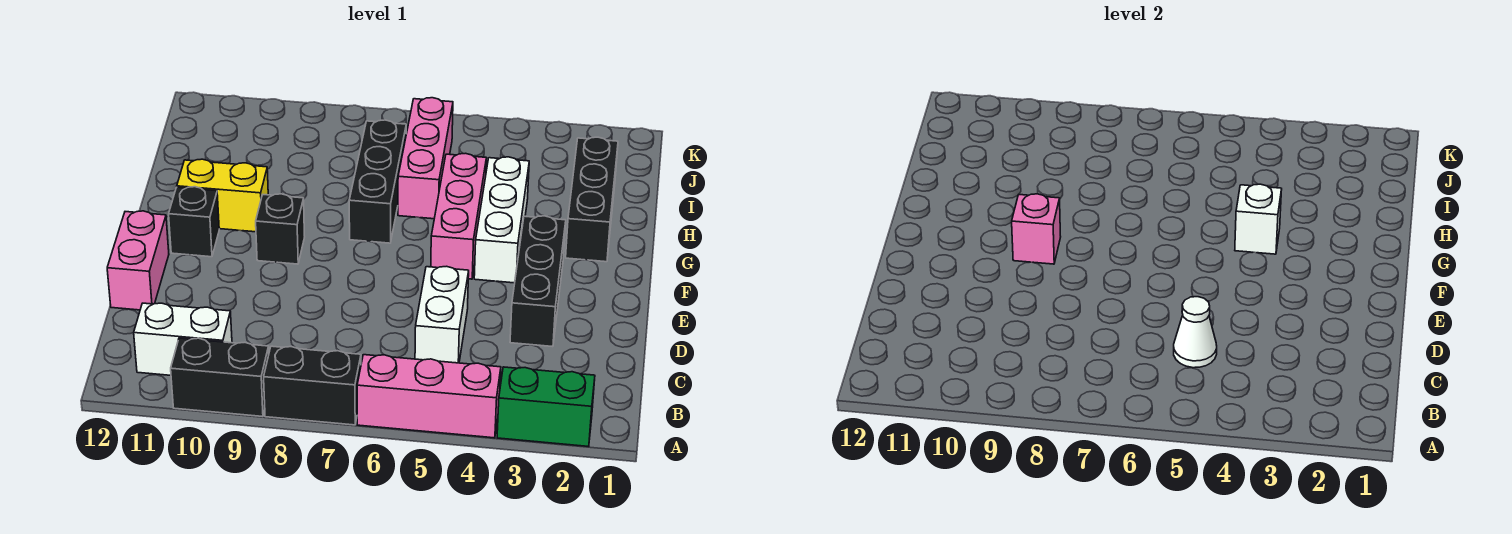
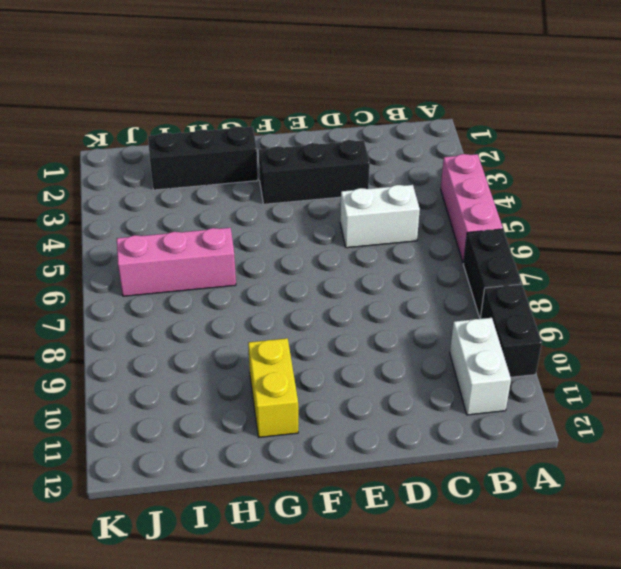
none -> green brick A2:A3 level 1
none -> pink brick D12:E12 level 1
none -> white brick F4:H4 level 1

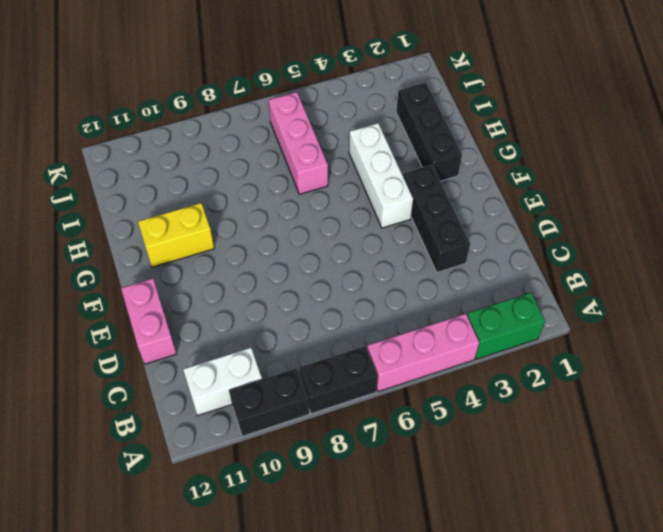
none -> white brick C5:D5 level 1
none -> pink brick F5:H5 level 1
none -> black brick F9 level 1

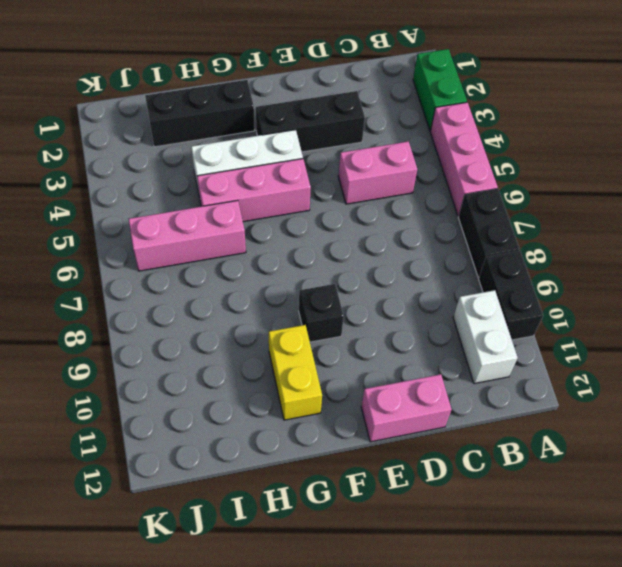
pink brick C5:D5 level 1 -> white brick C5:D5 level 1
none -> black brick F11 level 1
none -> black brick G7:I7 level 1
none -> white cone C5 level 2

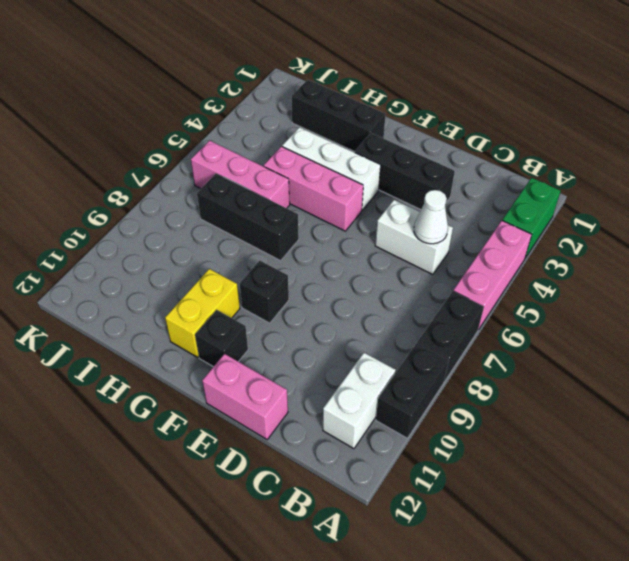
none -> pink brick F9 level 2
none -> white brick G4 level 2

